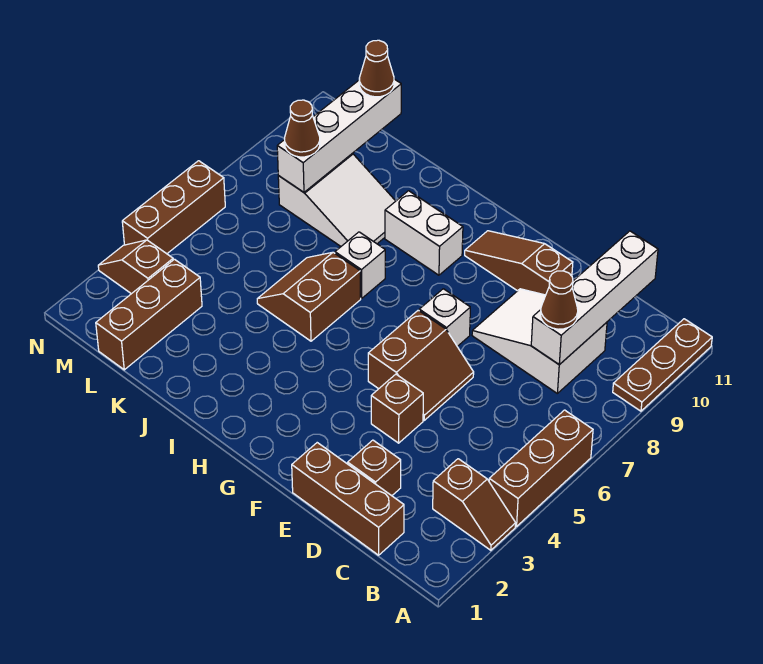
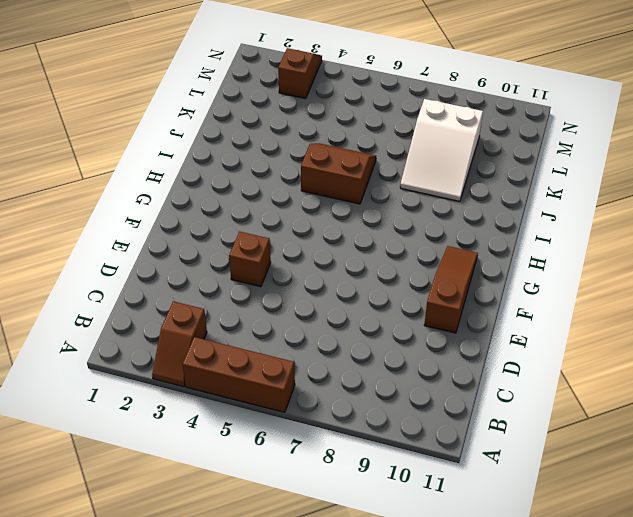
none -> brown plate A9:A11 level 1
none -> brown brick C1:E1 level 1
none -> white slope C8:E9 level 1 top C

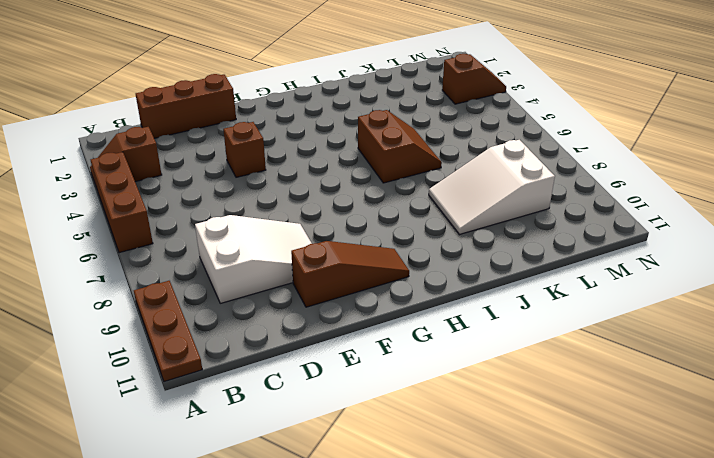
none -> brown brick D2 level 1
none -> brown slope E5:F6 level 1 top F
none -> white brick F7 level 1

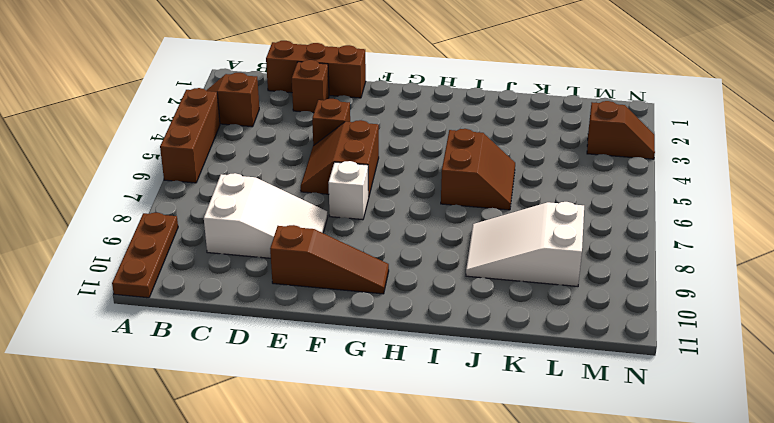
none -> white brick H9:I9 level 1
none -> white brick I7 level 1
none -> brown brick L1:L3 level 1

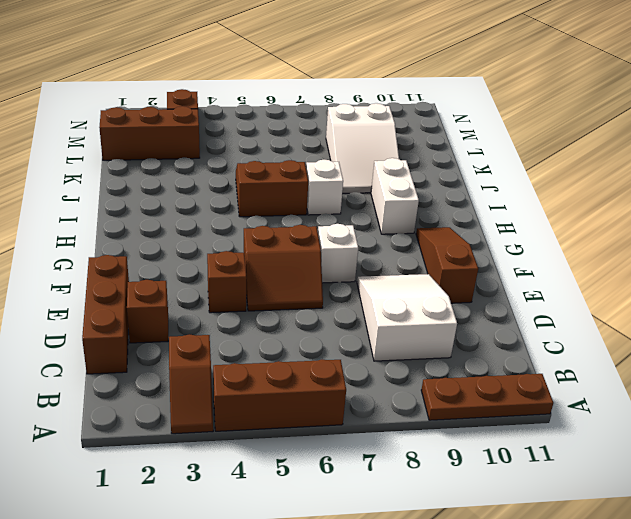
none -> brown brick N4:N6 level 1
none -> white brick C8:C11 level 2
none -> white brick L8:L11 level 2

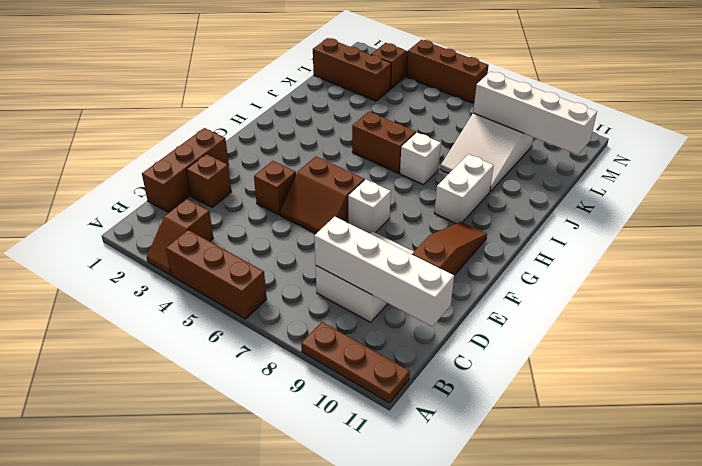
none -> brown cone C8 level 3
none -> brown cone L8 level 3
none -> brown cone L11 level 3

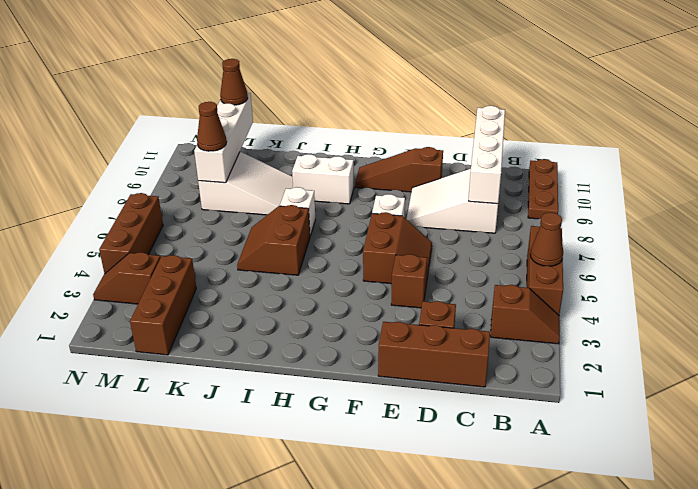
brown cone A5 level 2 -> brown cone C8 level 3

